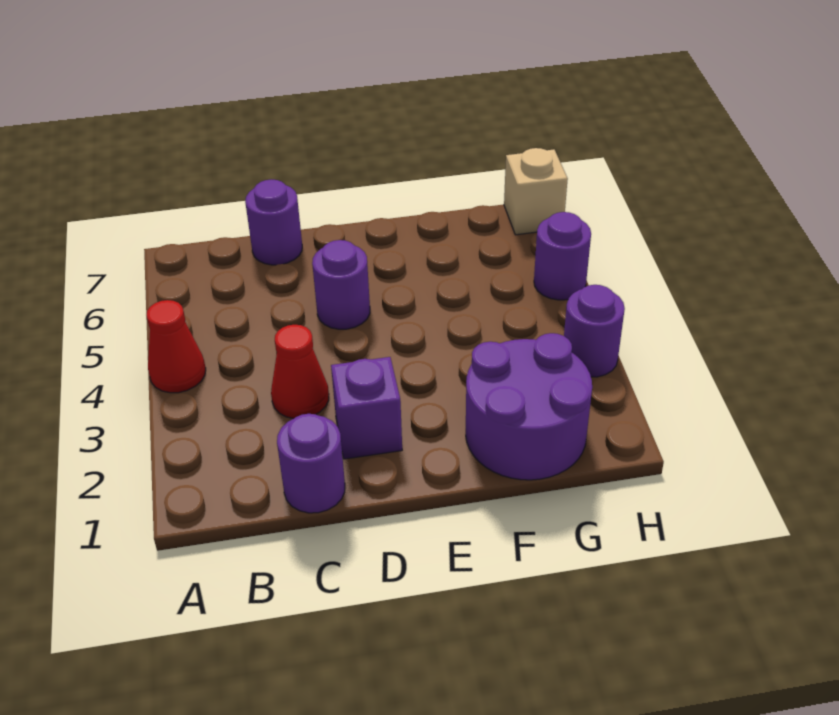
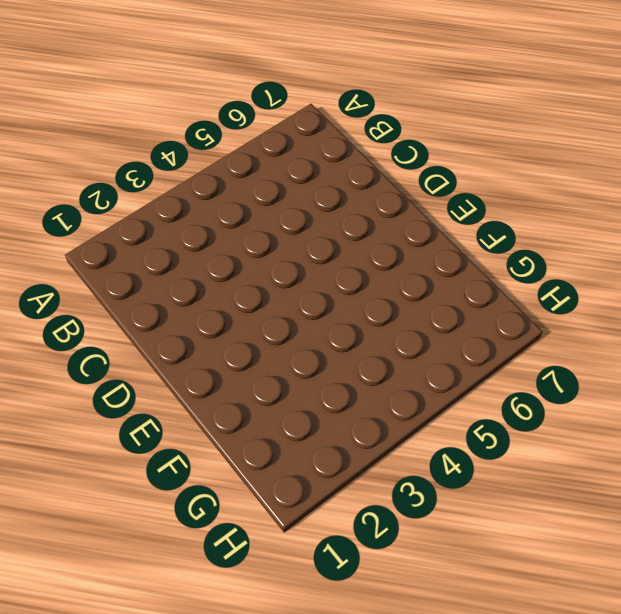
none -> red cone A4 level 1
none -> purple round brick C1 level 1

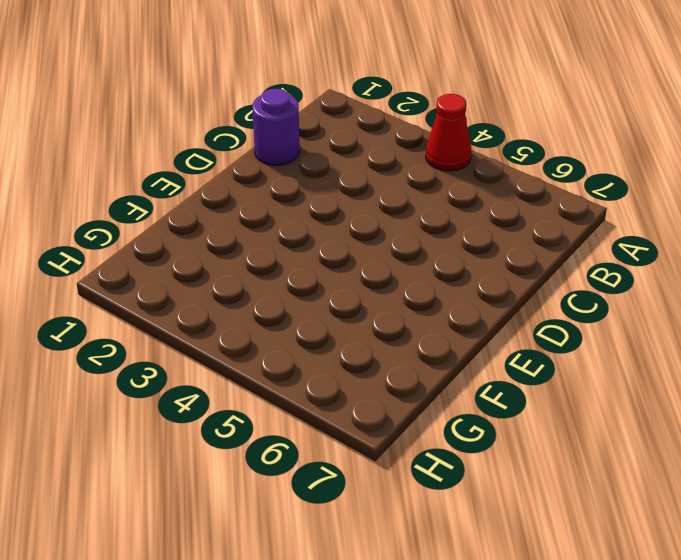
none -> red cone C3 level 1
none -> purple round brick C7 level 1

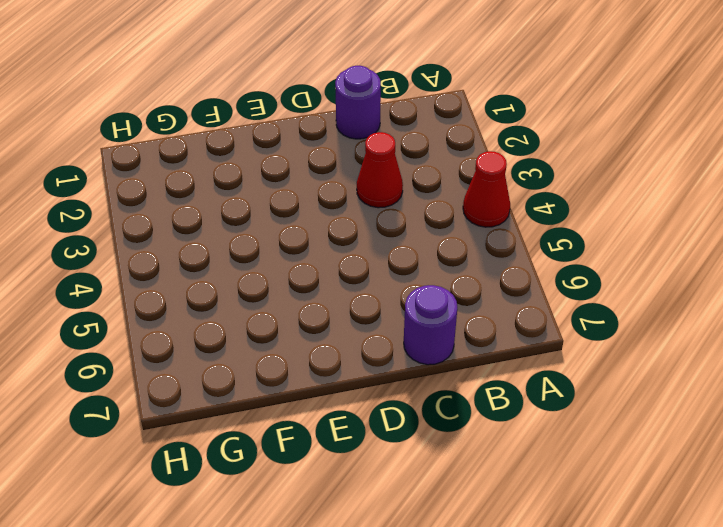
none -> purple brick D2 level 1
none -> purple round brick D5 level 1

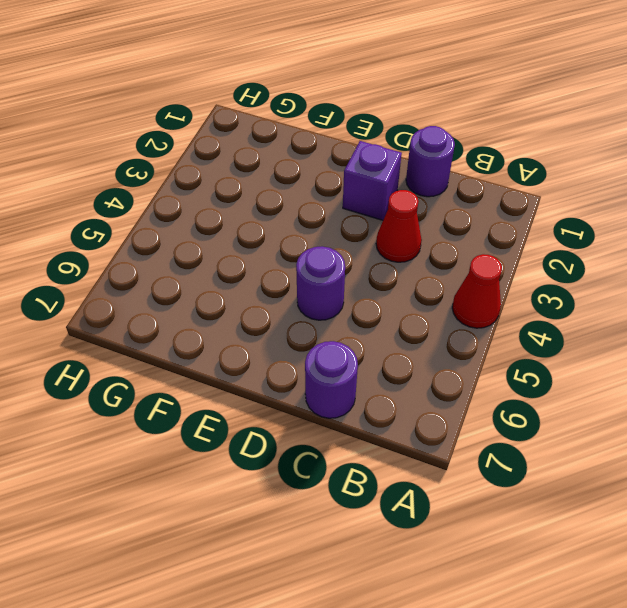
none -> purple round brick F1:G2 level 1
none -> purple round brick H3 level 1

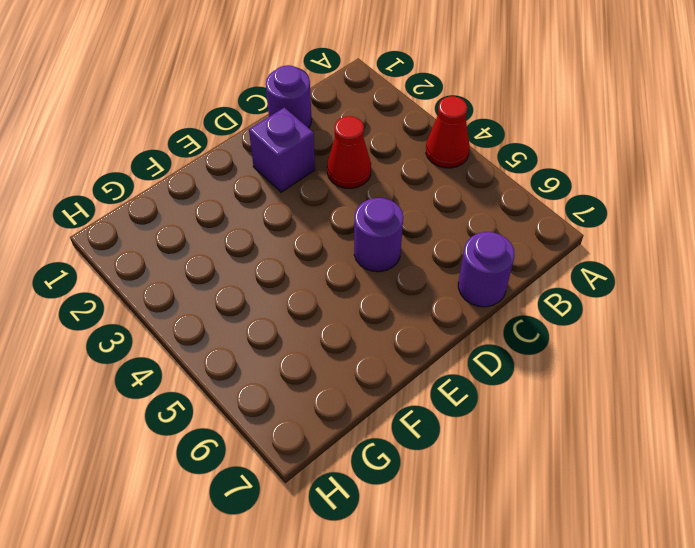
none -> purple round brick F1:G2 level 1
none -> purple round brick H3 level 1

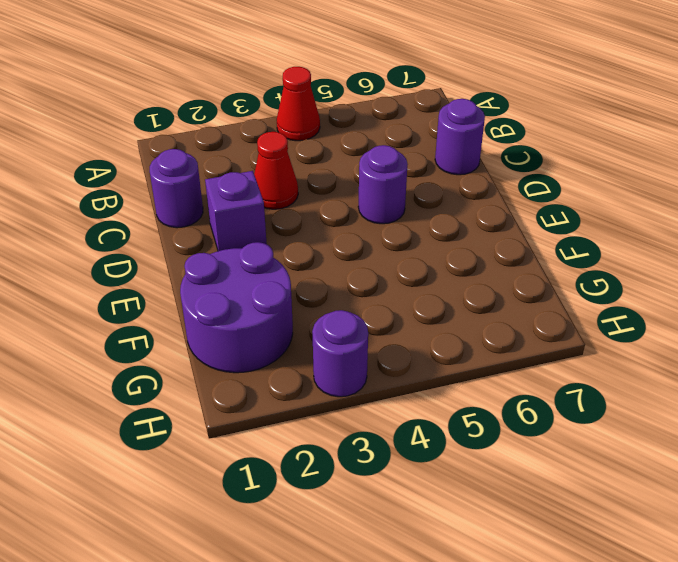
none -> purple round brick H5 level 1
none -> tan brick H7 level 1

